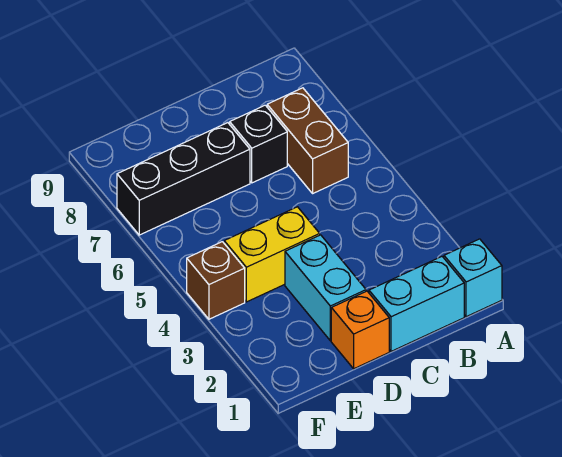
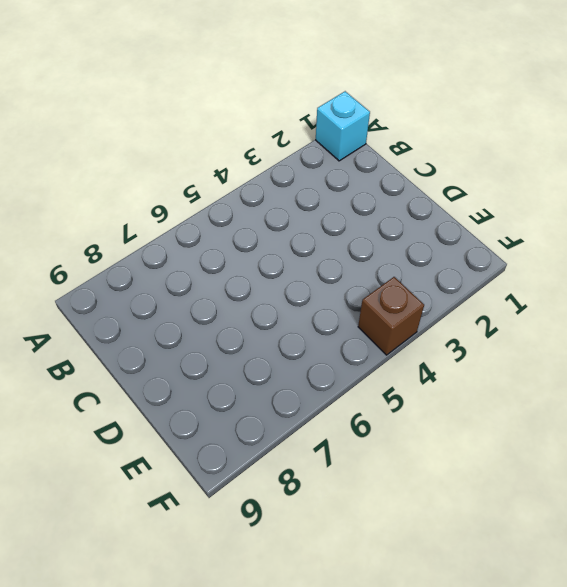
none -> cyan brick B1:C1 level 1
none -> brown brick B6:B7 level 1

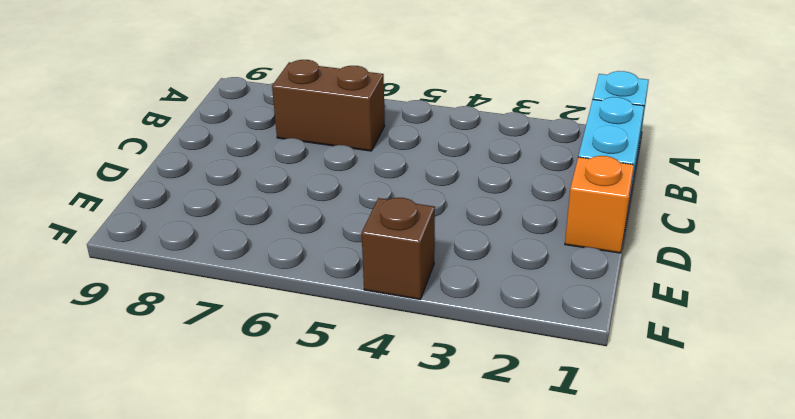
none -> black brick C7 level 1
none -> cyan brick D2:D3 level 1

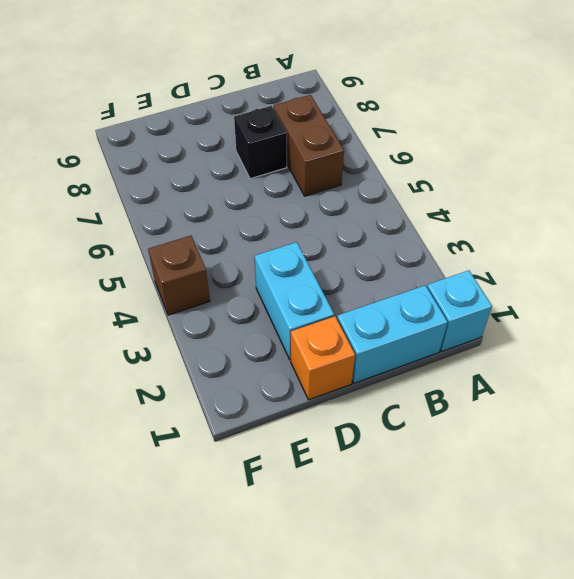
none -> yellow brick D4:E4 level 1
none -> black brick D7:F7 level 1

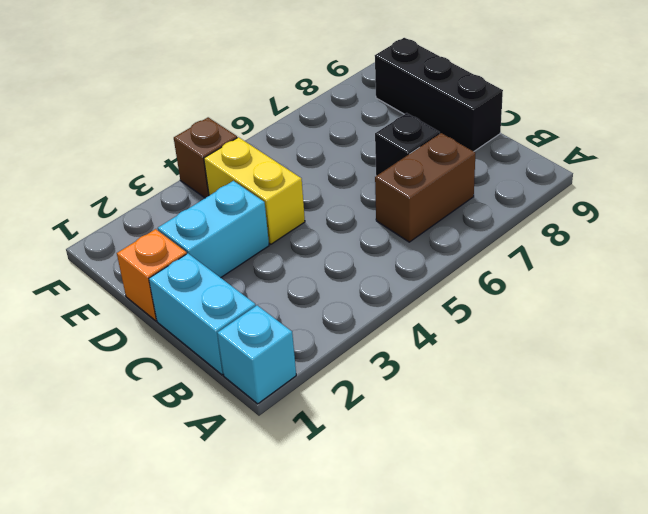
black brick C9:E9 level 1 -> black brick D7:F7 level 1

